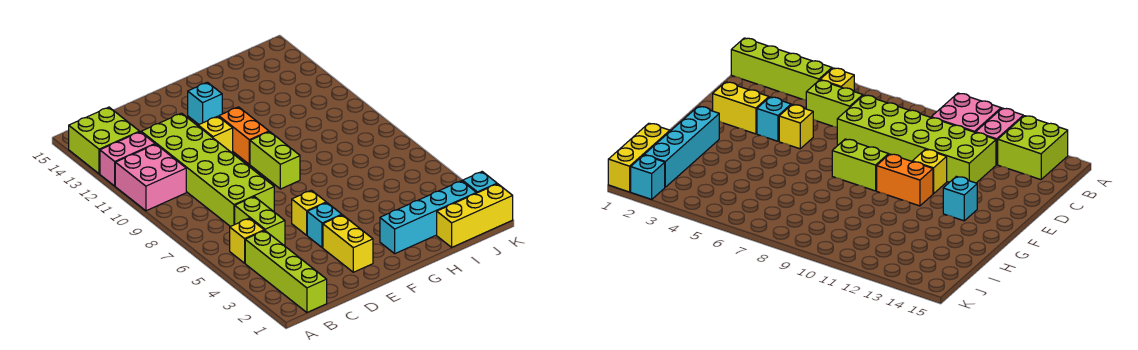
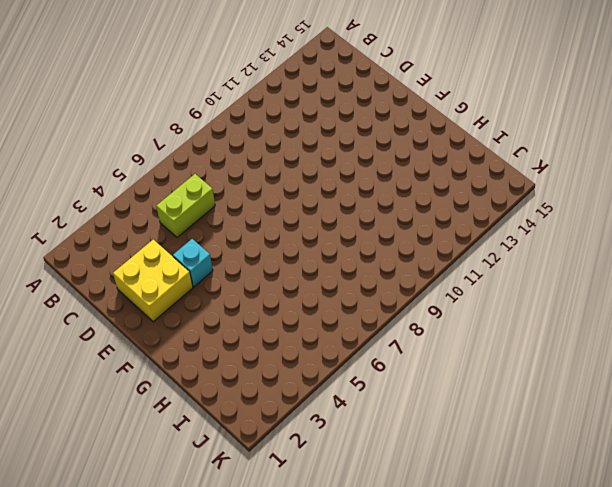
yellow brick D2:E3 level 1 -> yellow brick E2:E3 level 1
none -> pink brick A10:B11 level 1
none -> pink brick A12:B12 level 1
none -> lime brick A13:B14 level 1

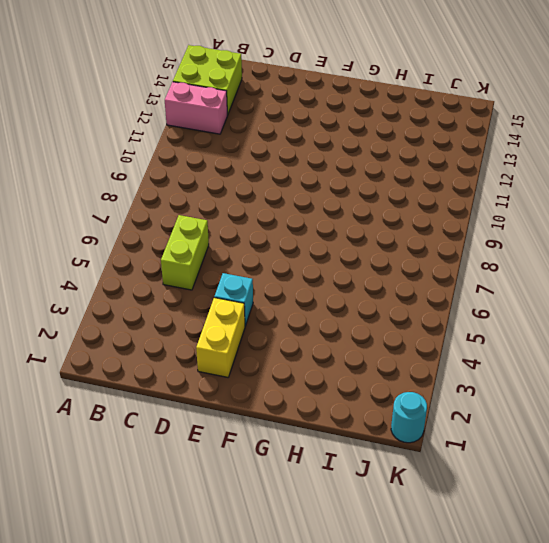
cyan round brick K1 level 1 -> yellow brick I1:K1 level 1
none -> pink brick A10:B11 level 1
none -> lime brick B1:B4 level 1
none -> yellow brick B5 level 1

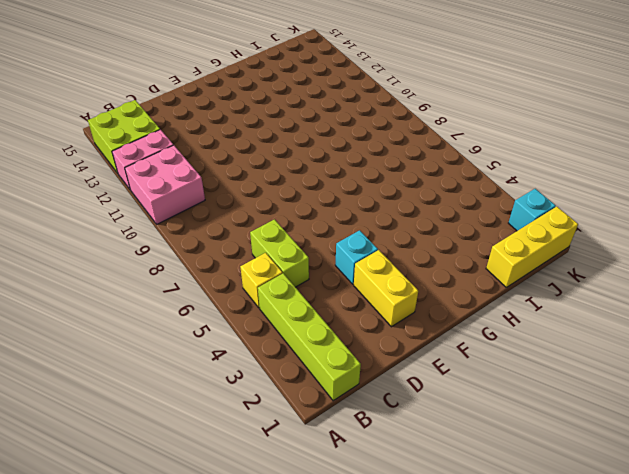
none -> lime brick C7:D12 level 1
none -> yellow brick E5 level 1
none -> yellow brick E11 level 1

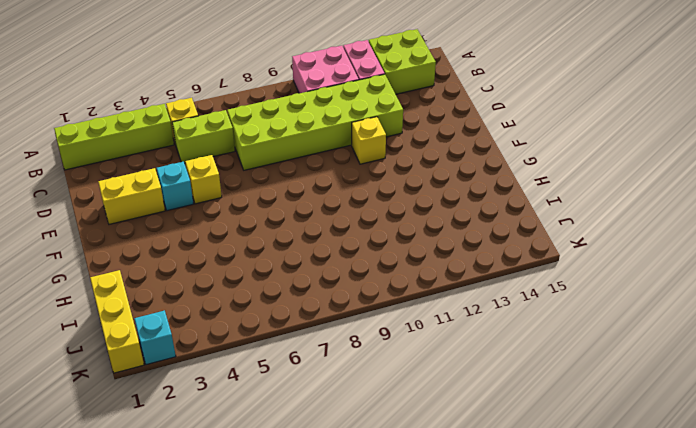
none -> lime brick F8:F9 level 1
none -> orange brick F10:F11 level 1
none -> cyan brick F13 level 1

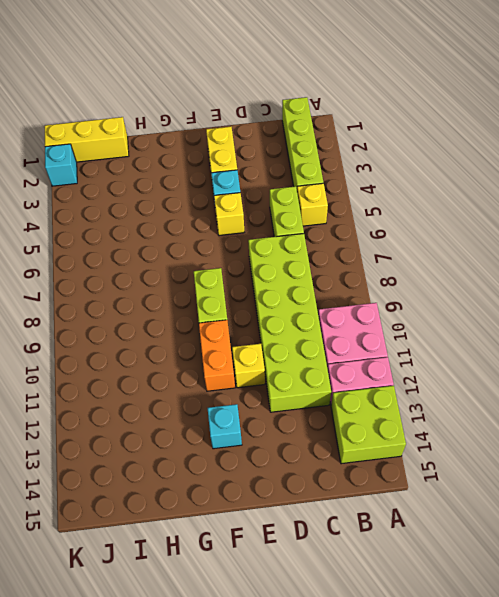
none -> cyan brick G2:J2 level 1

